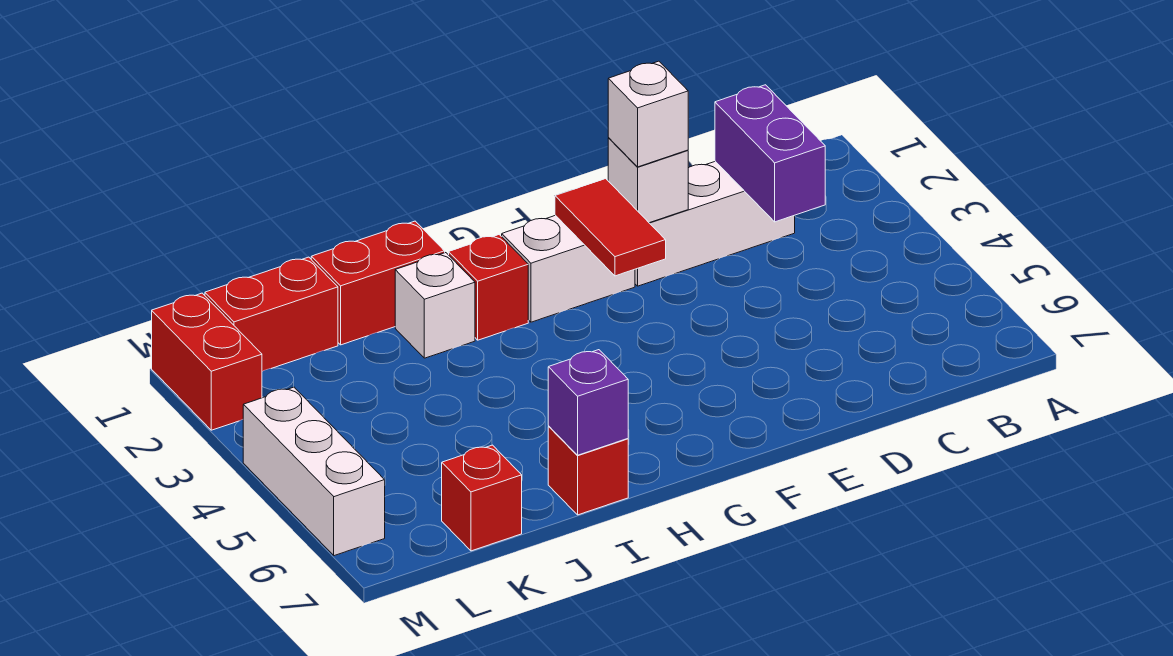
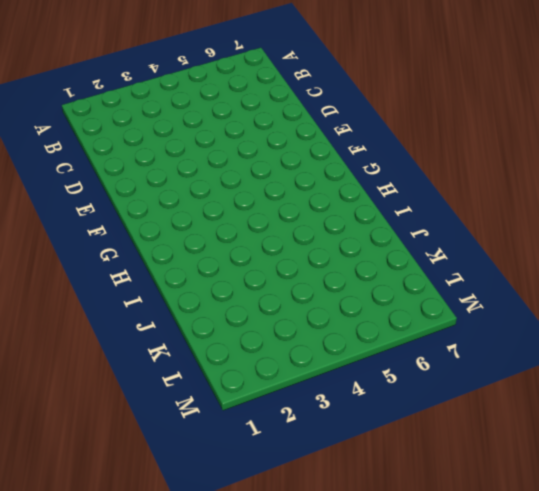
none -> white brick C2:E2 level 1
none -> white brick F2:G2 level 1
none -> red brick H2 level 1

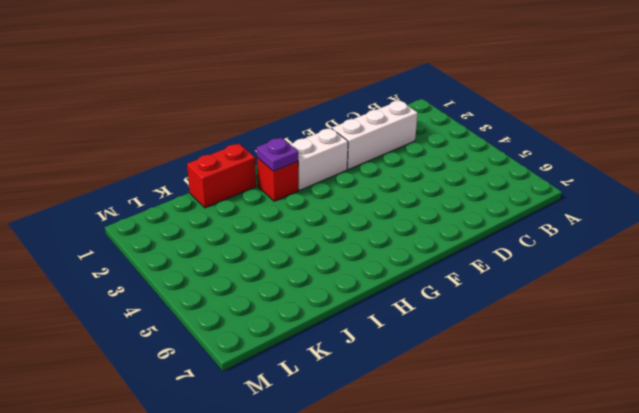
purple plate H2 level 2 -> none
none -> white brick I2 level 1
none -> red brick I7 level 1
none -> red brick K1:L1 level 1

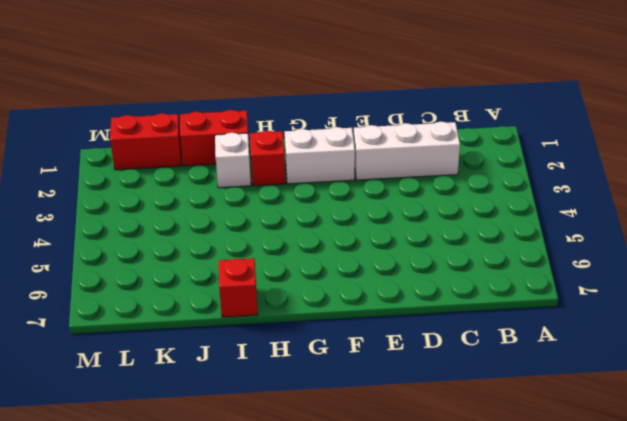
none -> red brick K7 level 1
none -> red brick M1:M2 level 1
none -> white brick M4:M6 level 1

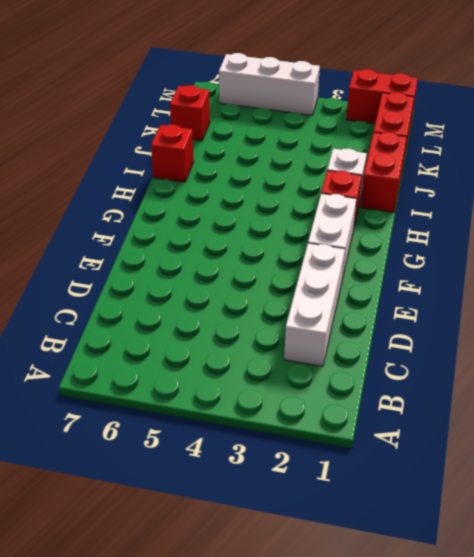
none -> purple brick C2:C3 level 2
none -> white brick E2 level 2
none -> red tile F2:F3 level 2

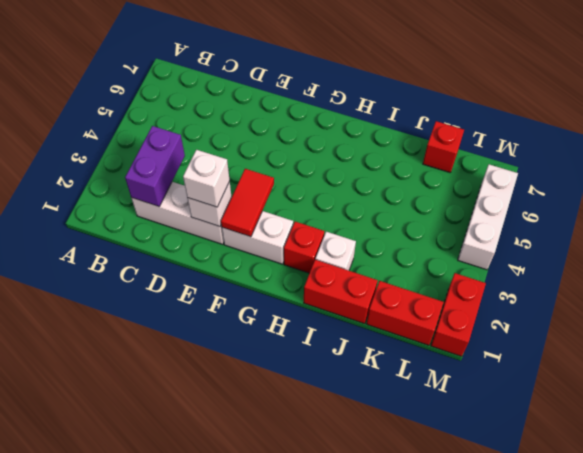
none -> red brick I7 level 1
none -> purple brick I7 level 2

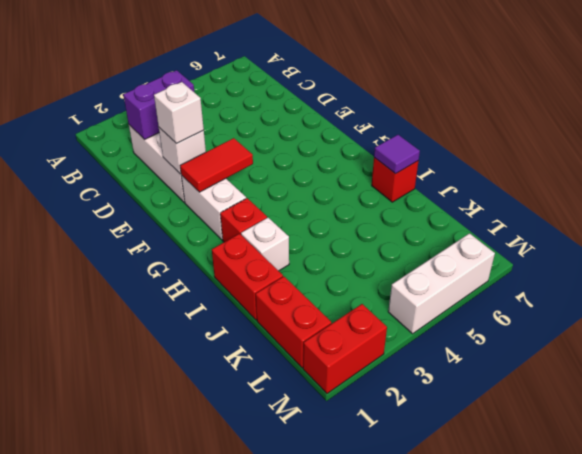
purple tile I7 level 2 -> purple brick I7 level 2
none -> red brick K7 level 1

